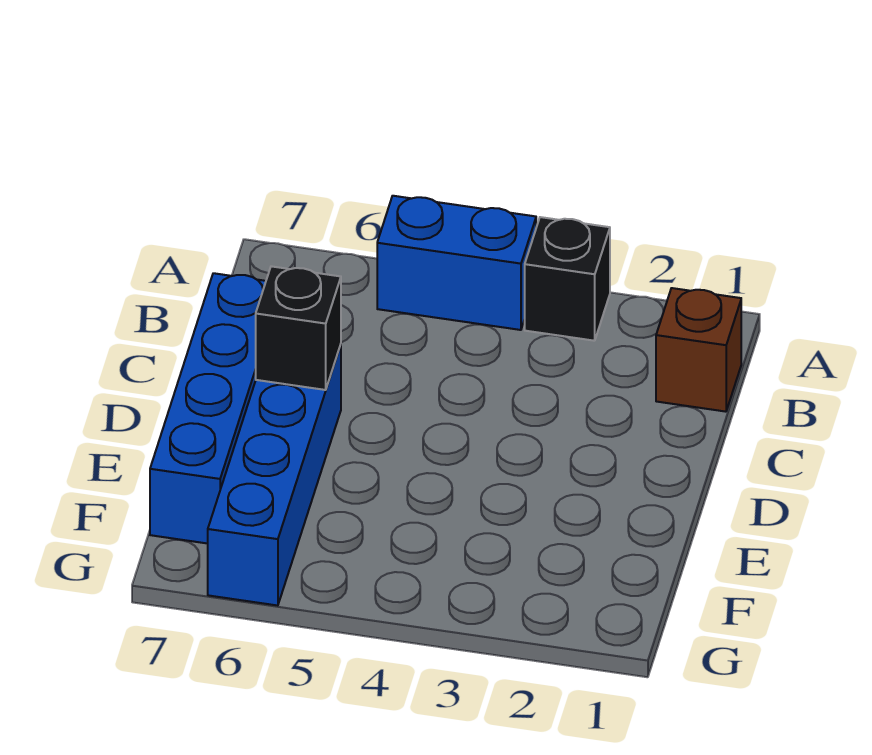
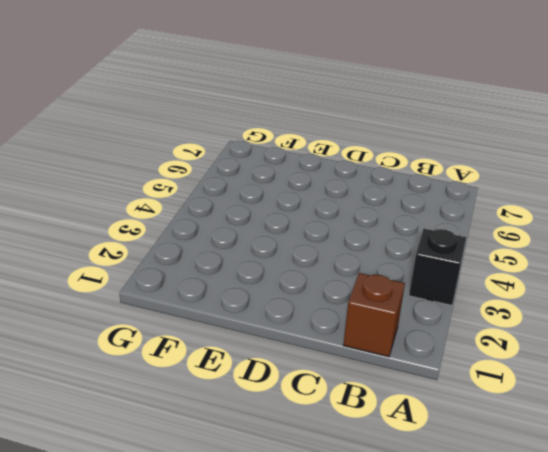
none -> blue brick A4:A5 level 1
none -> blue brick C7:F7 level 1

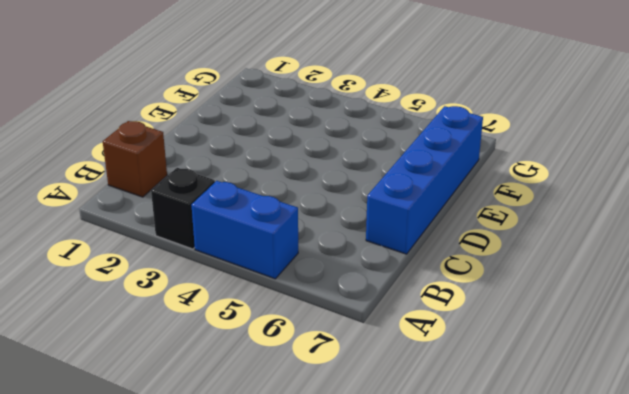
none -> blue brick D6:G6 level 1
none -> black brick D6 level 2

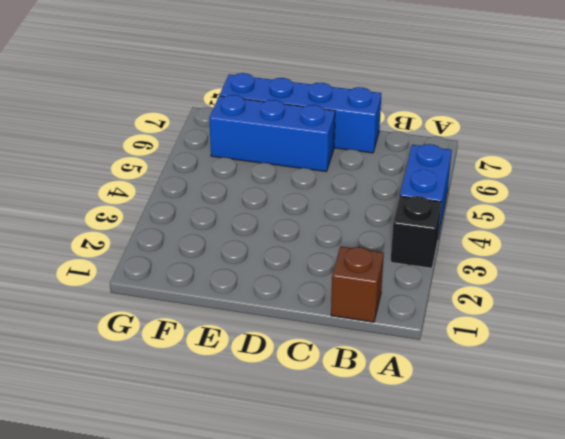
blue brick D6:F6 level 1 -> blue brick D6:G6 level 1
none -> black brick D6 level 2

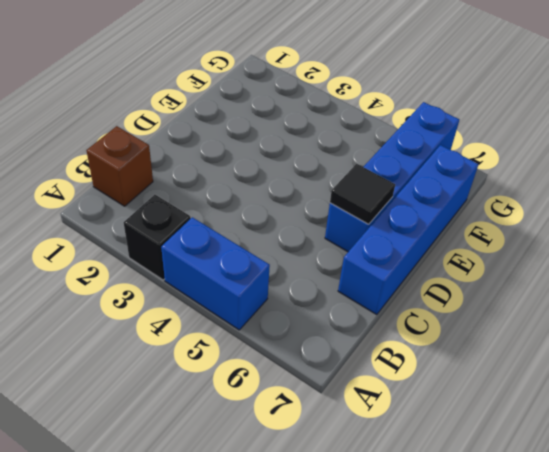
black tile D6 level 2 -> black brick D6 level 2

